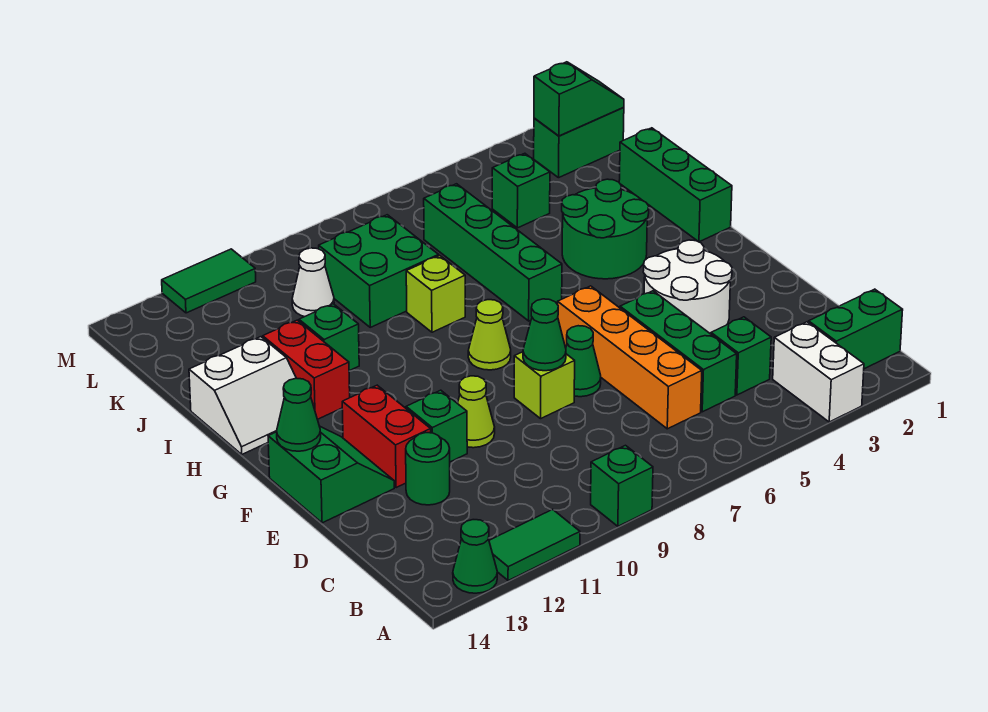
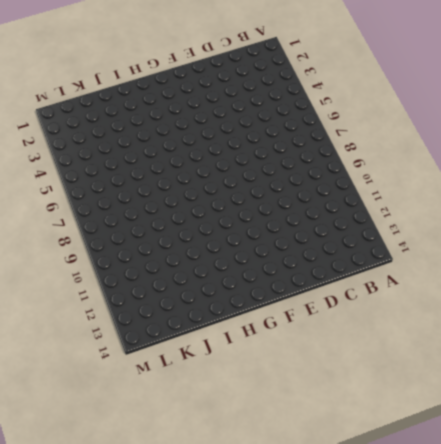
none -> white brick A3:B3 level 1
none -> green brick A9 level 1
none -> green tile A11:A12 level 1
none -> green cone A13 level 1

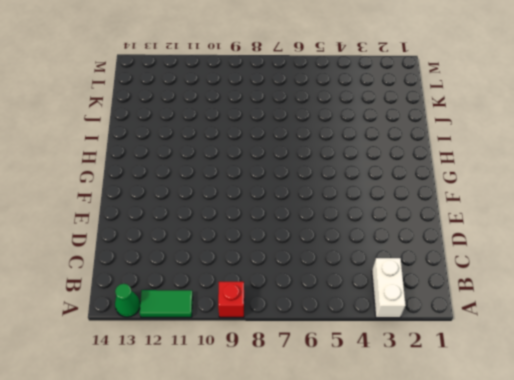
red brick A9 level 1 -> green brick A9 level 1
none -> green brick B1:B2 level 1
none -> green brick C4 level 1
none -> green brick C5:E5 level 1
none -> orange brick C6:F6 level 1

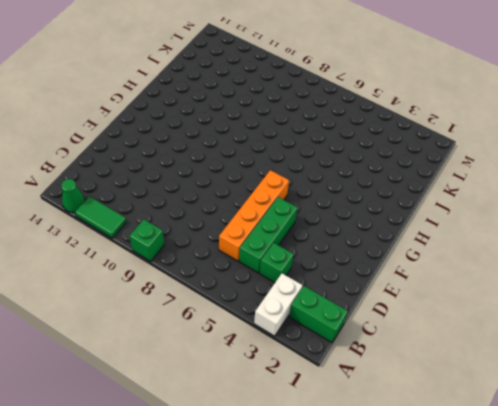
none -> green round brick D12 level 1
none -> white round brick E3:F4 level 1
none -> green cone E7 level 1
none -> lime brick E8 level 1

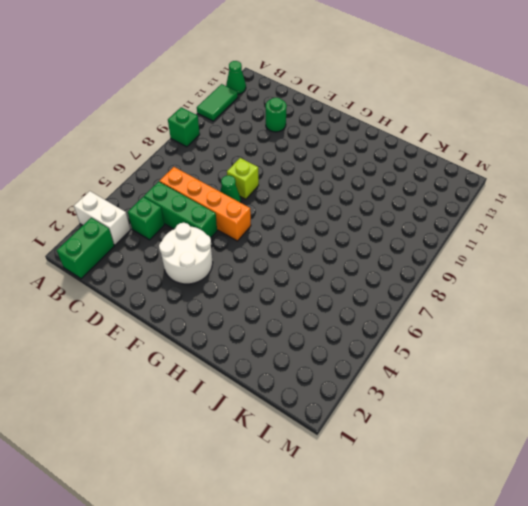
none -> lime cone E10 level 1
none -> green brick E11 level 1
none -> red brick E12:F12 level 1
none -> green slope E13:F14 level 1 top 14

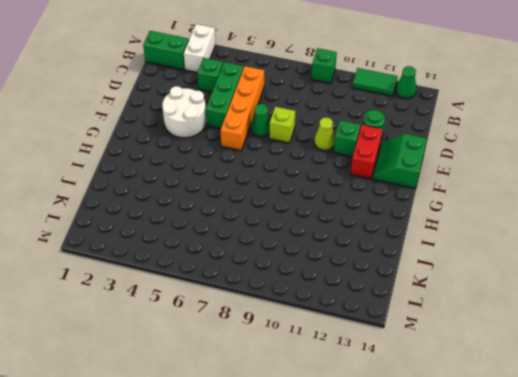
none -> lime cone G8 level 1
none -> green brick H1:J1 level 1
none -> green round brick H3:I4 level 1
none -> green brick H6:K6 level 1

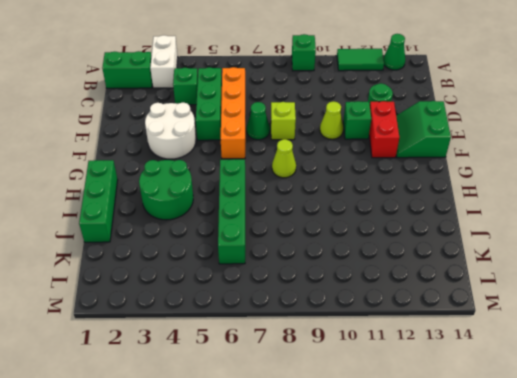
none -> red brick H12:I12 level 1
none -> white slope H13:I14 level 1 top I
none -> lime brick I8 level 1
none -> green brick I11 level 1

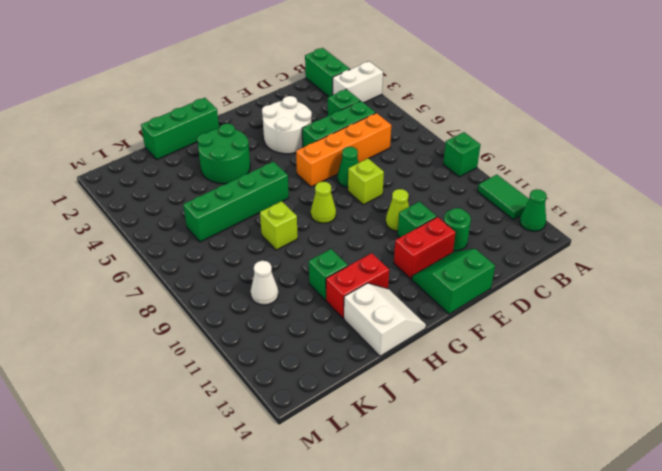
none -> green brick J8:K9 level 1
none -> green brick K4 level 1
none -> green brick L1:L2 level 1
none -> green tile M11:M12 level 1

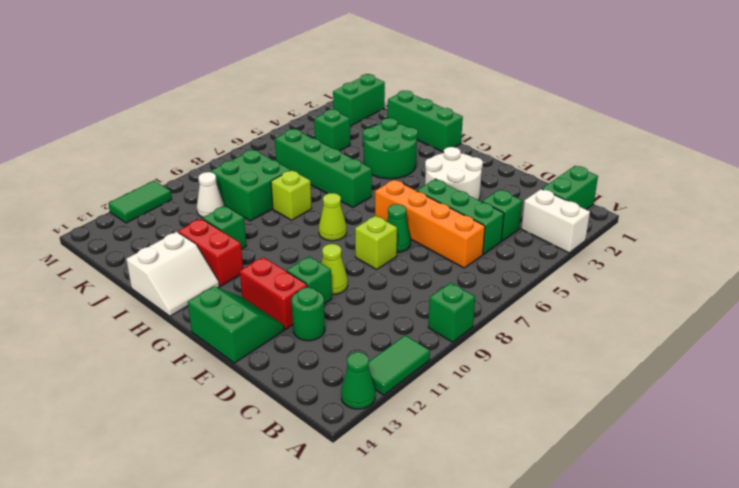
none -> green cone E8 level 2
none -> green cone F14 level 2
none -> green slope L1:L2 level 2 top 2

